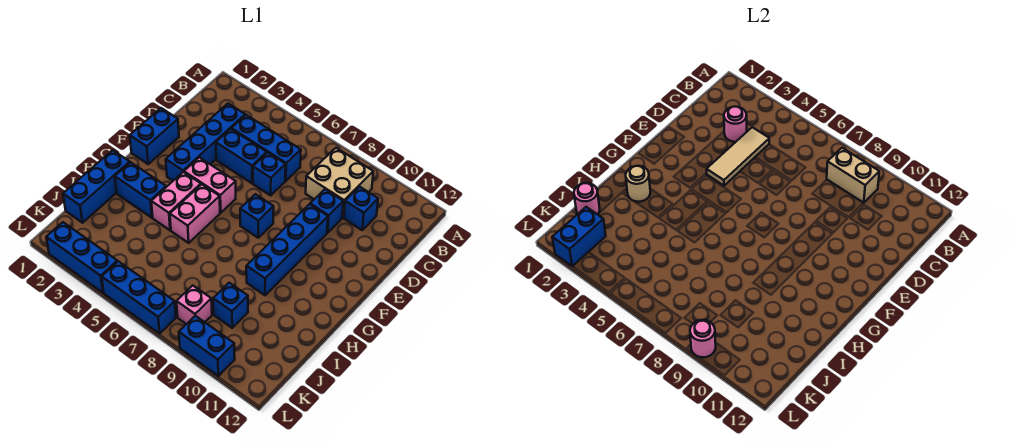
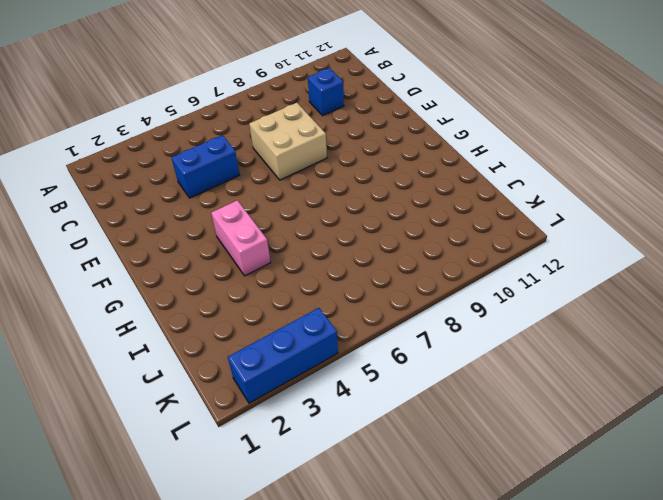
tan brick D7:E8 level 1 -> tan brick B8:C9 level 1
none -> blue brick C3:F3 level 1
none -> blue brick C4:C6 level 1
none -> blue brick D6 level 1

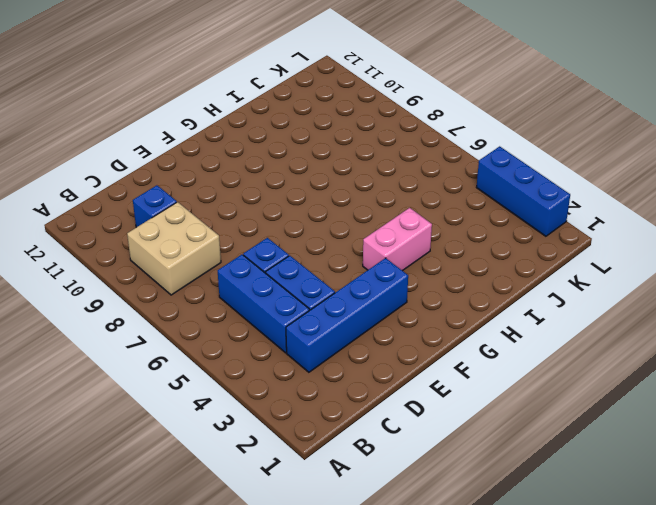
none -> blue brick D9 level 1
none -> blue brick E1:F1 level 1
none -> blue brick E9:H9 level 1

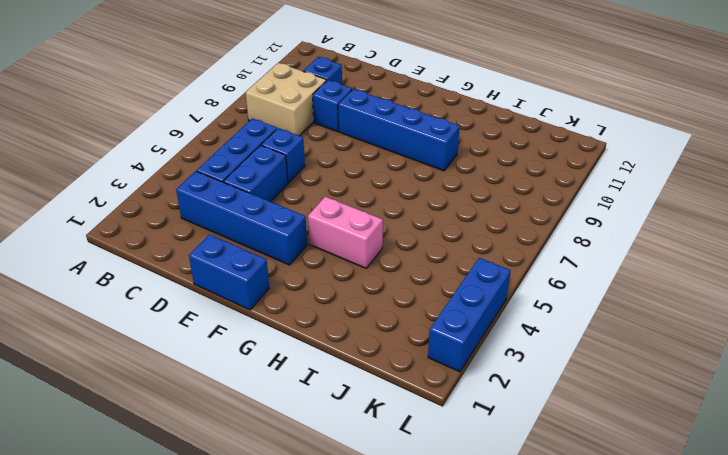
none -> pink brick F4:F5 level 1
none -> blue brick F7 level 1
none -> pink brick G5:H5 level 1

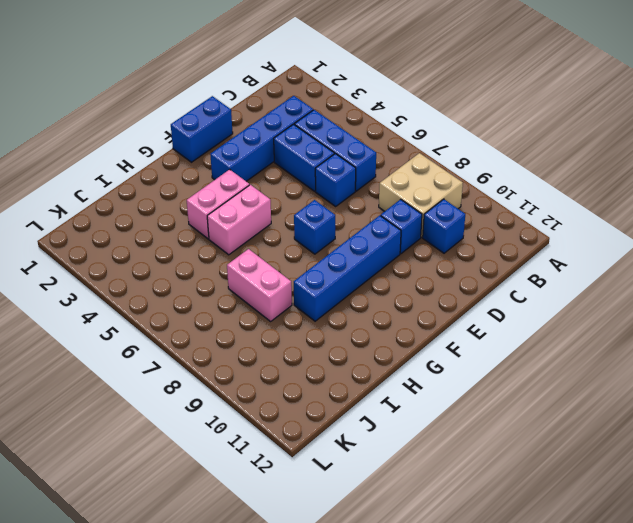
pink brick I7:I8 level 1 -> pink brick F4:F5 level 1
none -> blue brick H1:J1 level 1
none -> blue brick H2:H3 level 1
none -> blue brick J9 level 1

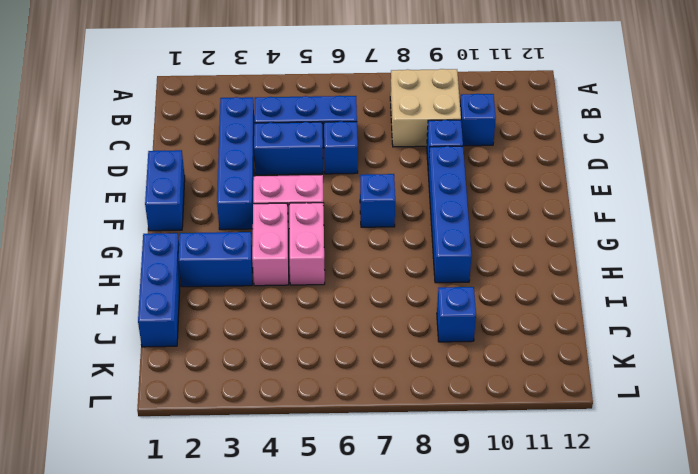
none -> pink brick K8 level 1
none -> blue brick L2:L4 level 1
none -> blue brick L5:L7 level 1

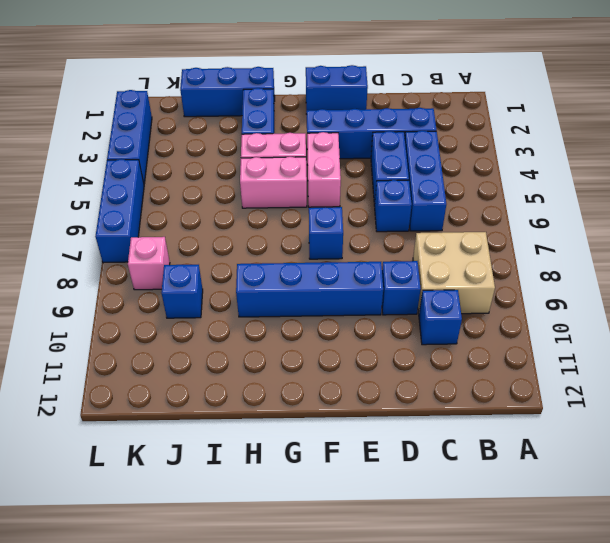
none -> blue brick L9:L10 level 1
none -> tan brick B8:B9 level 2
none -> pink round brick C3 level 2

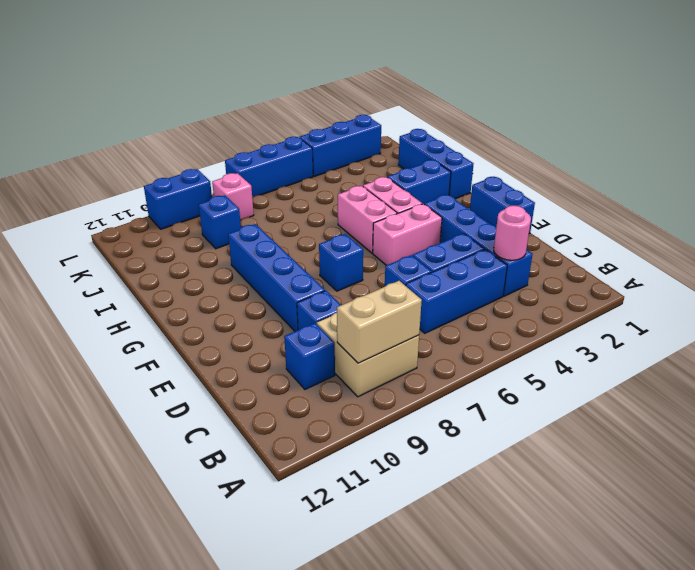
none -> tan tile C4:E4 level 2
none -> tan round brick H2 level 2
none -> pink round brick J1 level 2

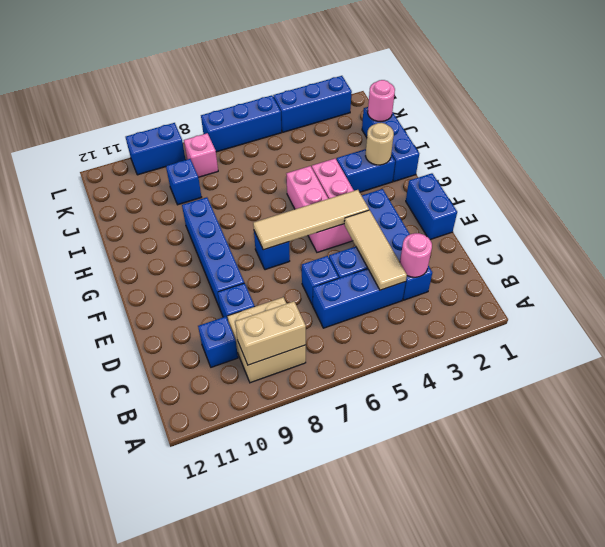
tan tile F4:F7 level 2 -> none
none -> blue brick K2:L2 level 2
none -> pink round brick L9 level 2

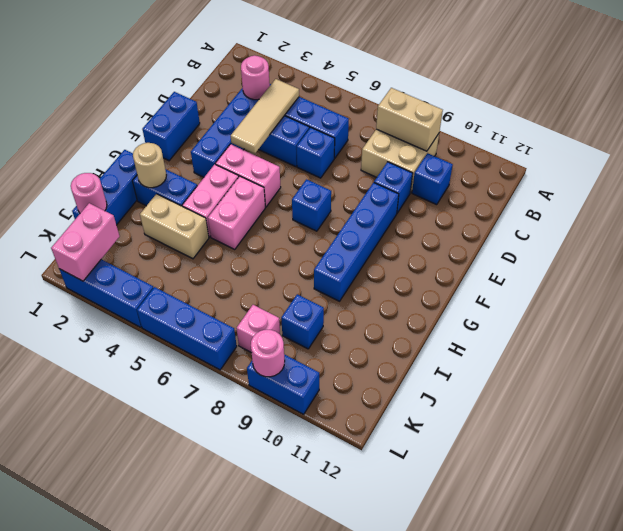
tan brick I3:I4 level 1 -> none
pink brick K2:L2 level 2 -> blue brick K2:L2 level 2

